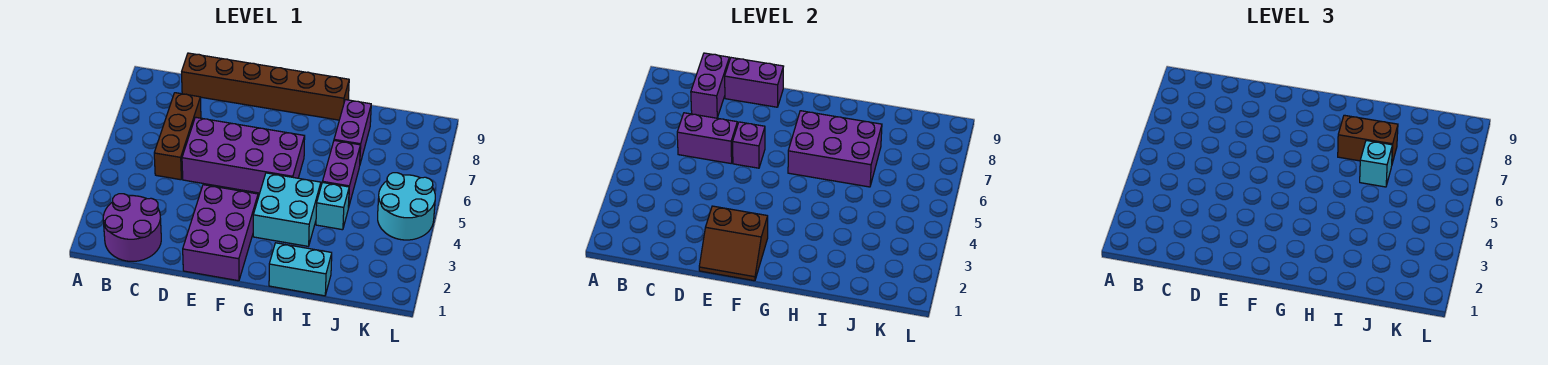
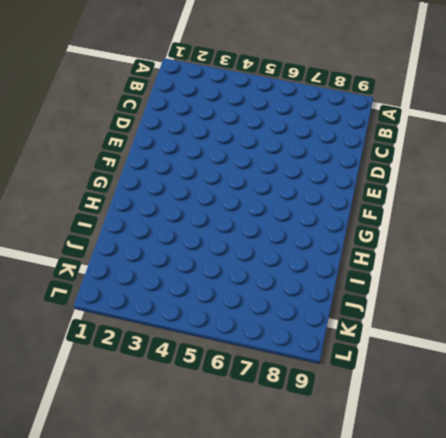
none -> purple round brick B1:C2 level 1
none -> brown brick C5:C7 level 1
none -> brown brick C9:H9 level 1

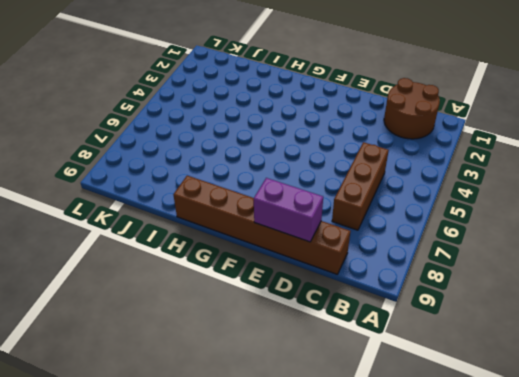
brown round brick B1:C2 level 1 -> purple round brick B1:C2 level 1
none -> purple brick D5:G6 level 1
none -> purple brick E1:F3 level 1
none -> cyan brick G3:H4 level 1

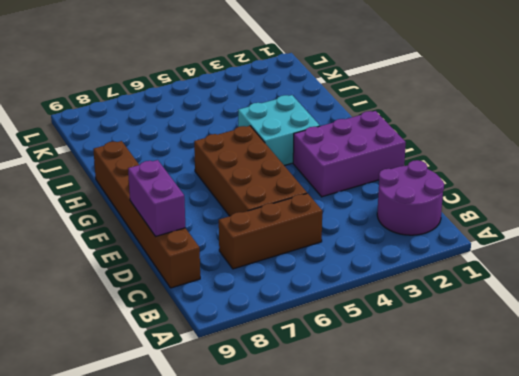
brown brick D5:G6 level 1 -> purple brick D5:G6 level 1
none -> cyan brick H1:I1 level 1
none -> cyan brick I4 level 1
none -> purple brick I5:I6 level 1

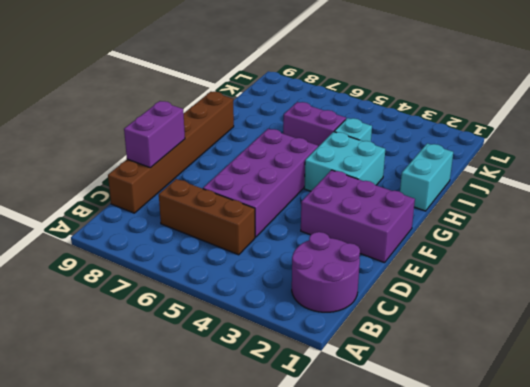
none -> purple brick I7:I8 level 1
none -> cyan round brick K4:L5 level 1
none -> purple brick C6:D6 level 2

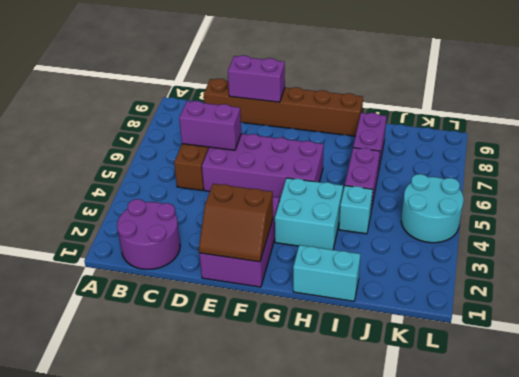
none -> purple brick C8:C9 level 2
none -> purple brick E6 level 2
none -> purple brick G6:I7 level 2

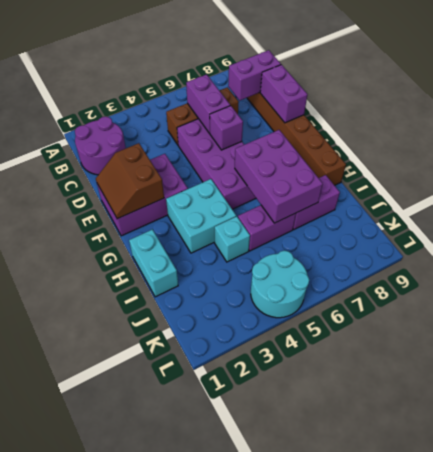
none -> brown brick H7:I7 level 3
none -> cyan brick I6 level 3

